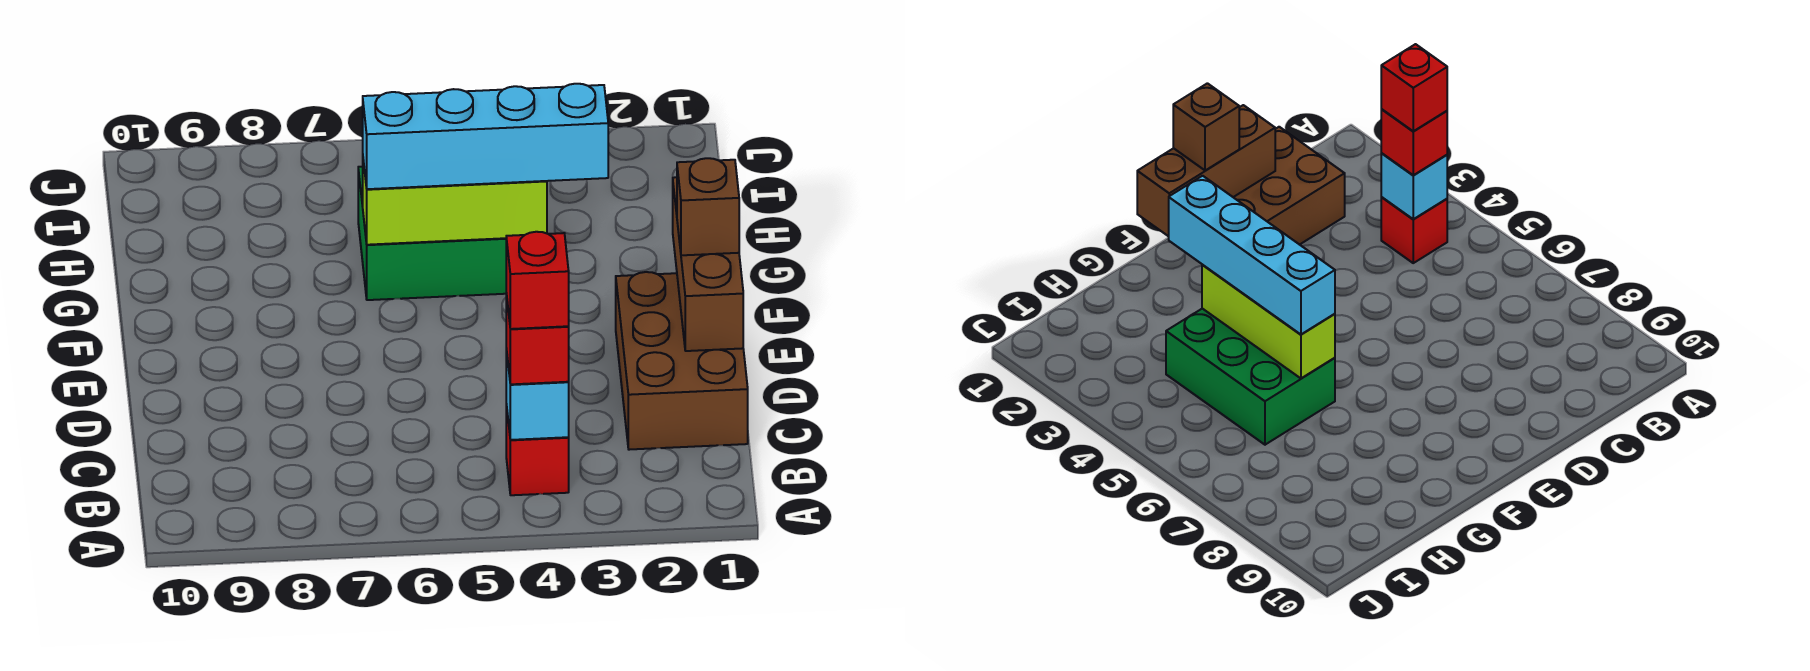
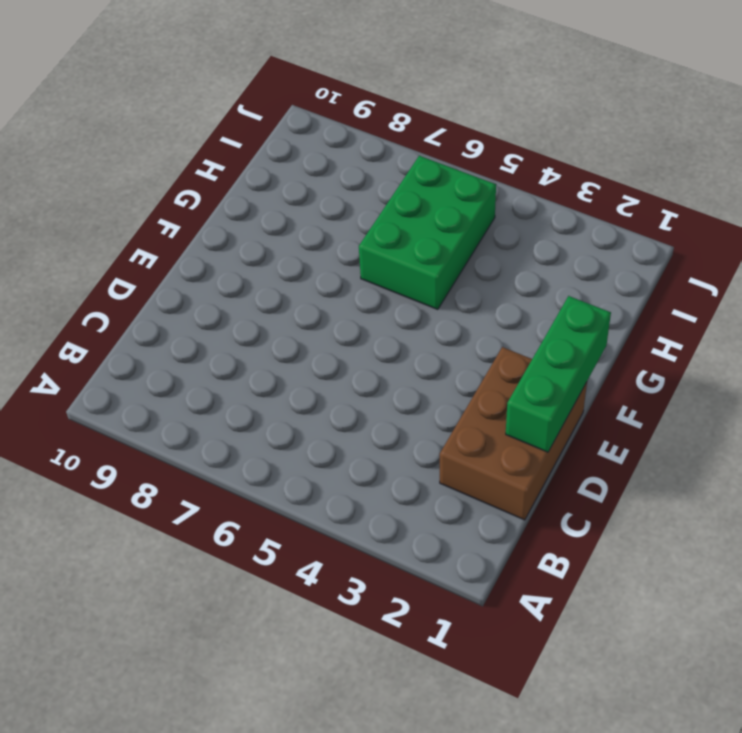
green brick D1:F1 level 2 -> brown brick D1:F1 level 2
green brick G5:I6 level 1 -> green brick G4:H6 level 1
none -> red brick B4 level 1
none -> cyan brick B4 level 2

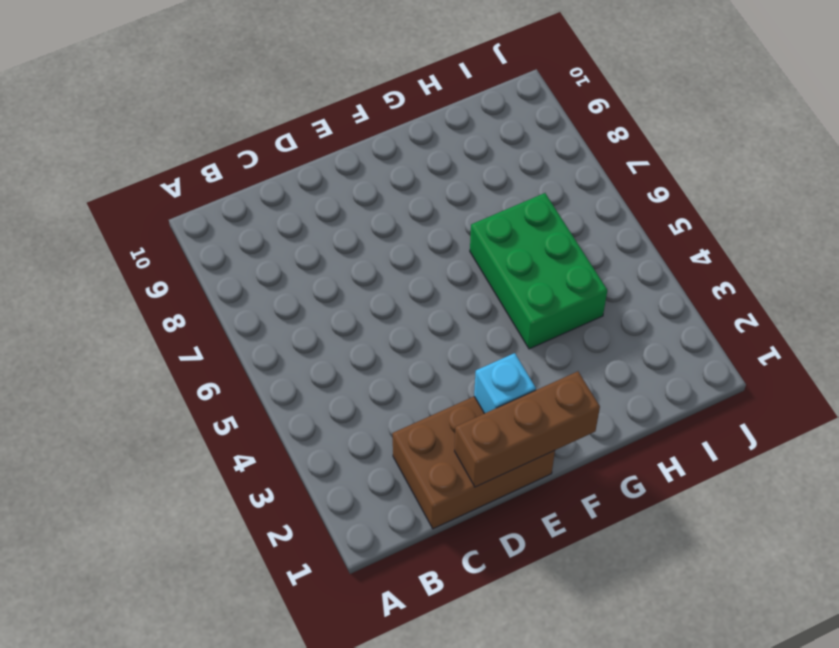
cyan brick E2 level 2 -> cyan brick B4 level 2
none -> red brick B4 level 1
none -> lime brick G4:G6 level 2

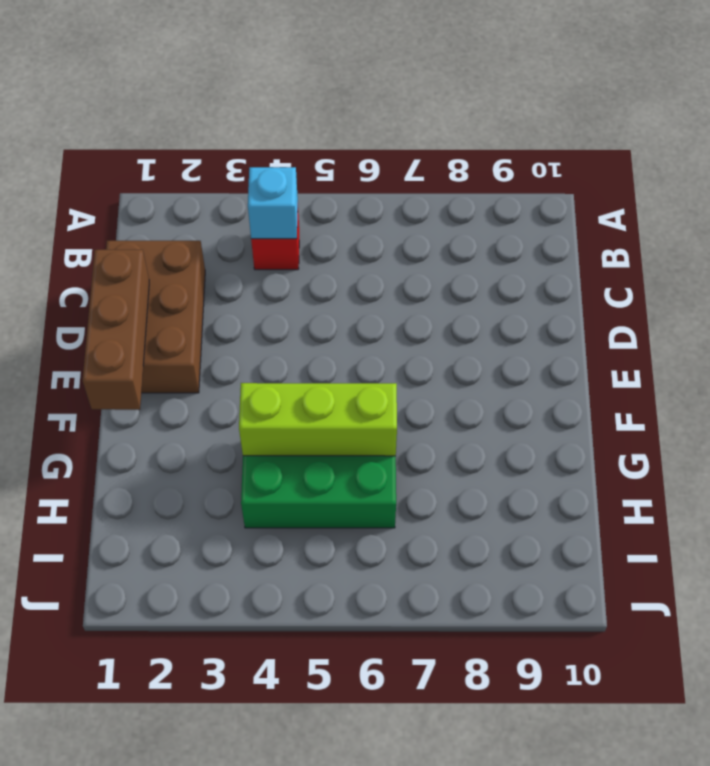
none -> red brick B4 level 3
none -> brown brick E1 level 3

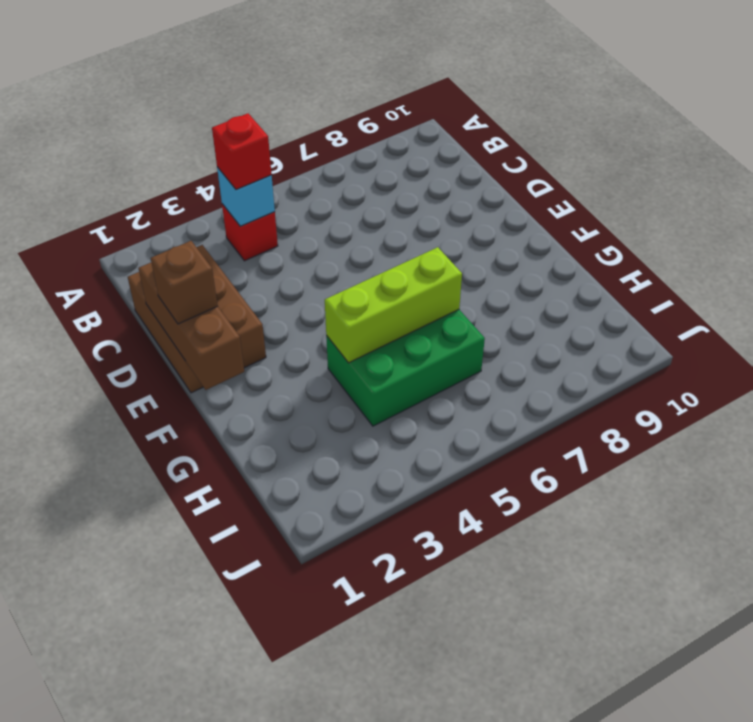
none -> cyan brick G3:G6 level 3
none -> red brick B4 level 4

